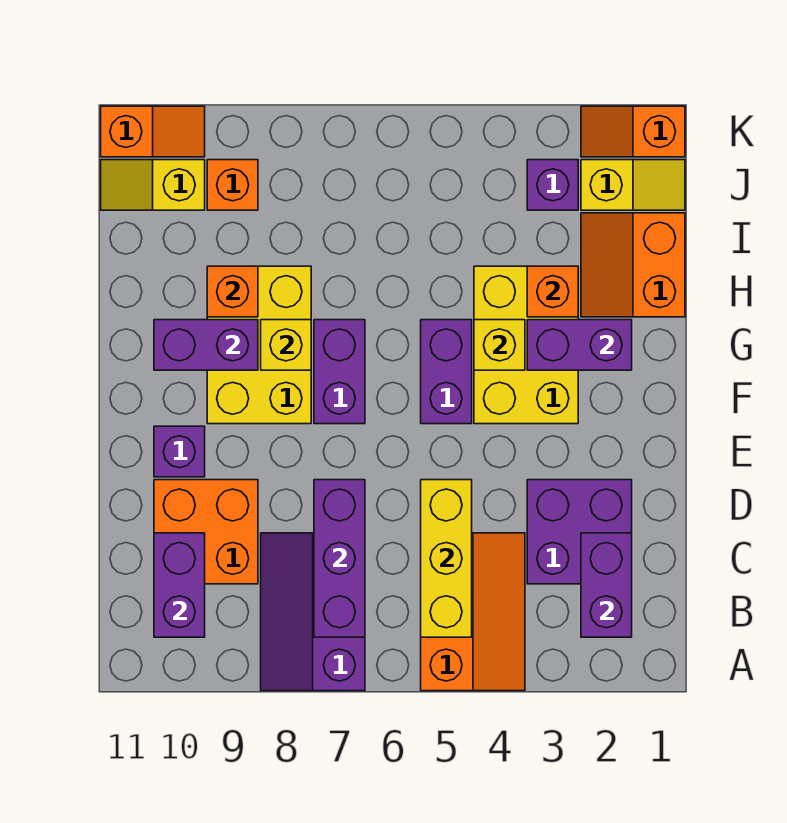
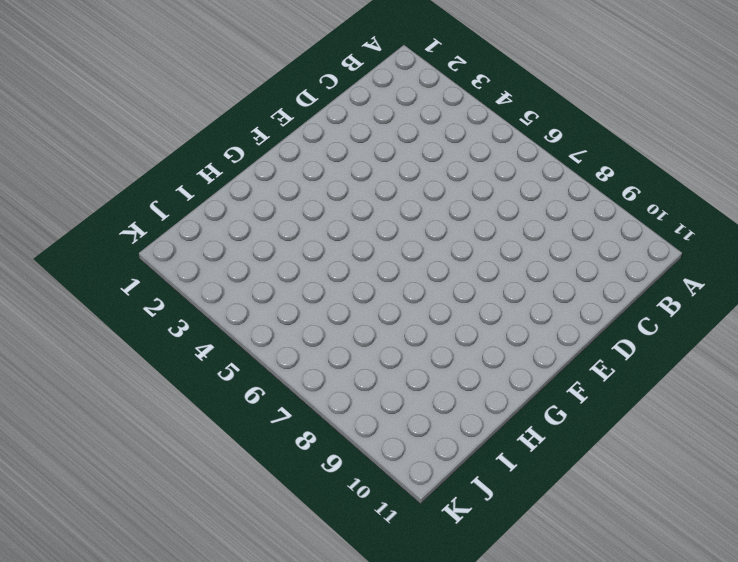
none -> orange slope A4:C5 level 1 top 5
none -> purple slope A7:C8 level 1 top 7
none -> purple brick C2:D3 level 1

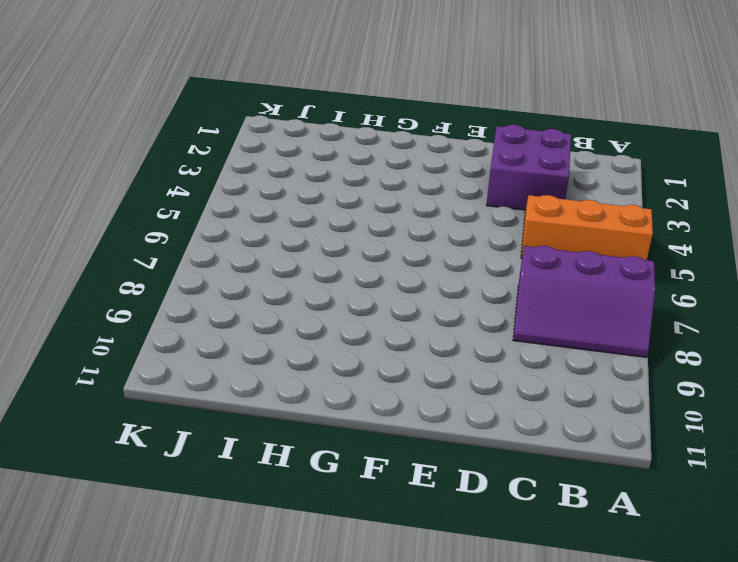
none -> orange brick C9:D10 level 1
none -> purple brick E10 level 1
none -> yellow brick F3:H4 level 1

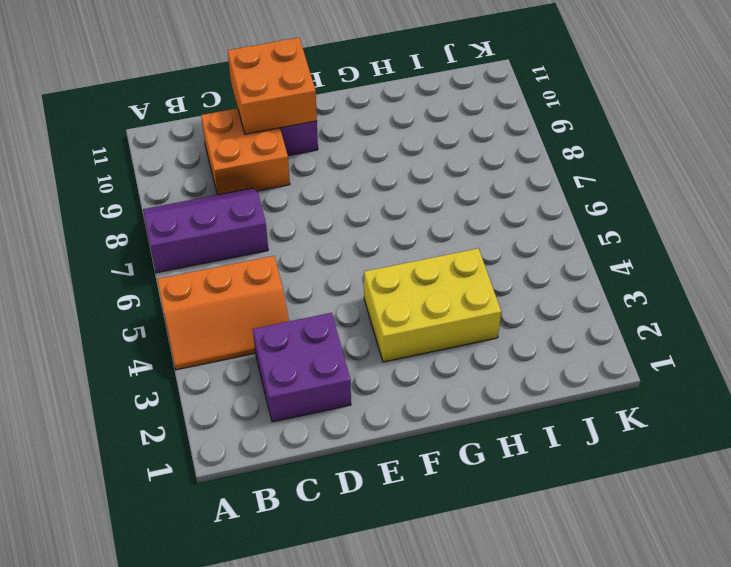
orange brick D10:E11 level 2 -> none
none -> purple brick F5:G5 level 1
none -> purple brick F7:G7 level 1
none -> yellow brick F8:H9 level 1

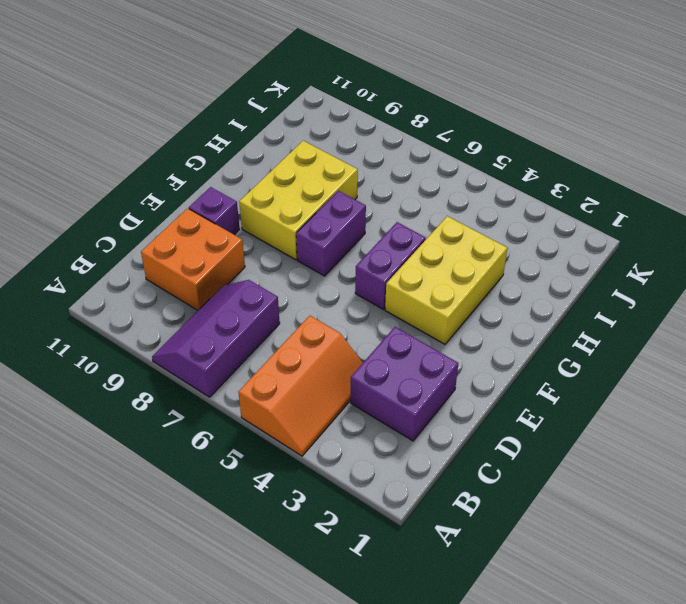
none -> orange slope H1:I2 level 1 top 1
none -> yellow slope J1:J2 level 1 top 2
none -> purple brick J3 level 1

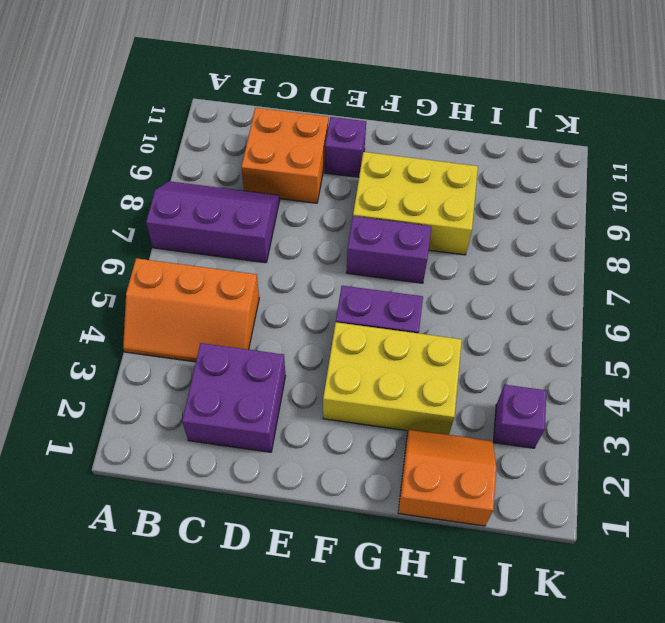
none -> yellow slope J1:J2 level 1 top 2
none -> orange brick J9 level 1
none -> yellow slope J10:J11 level 1 top 10

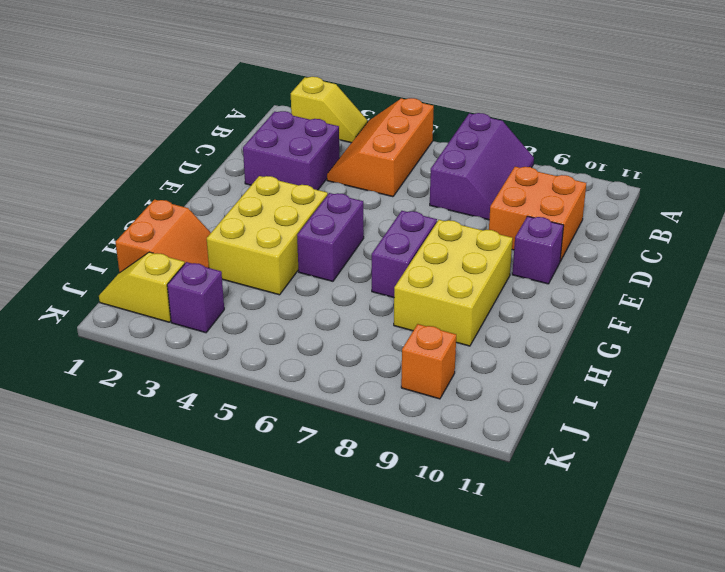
yellow slope A2:A3 level 1 top 2 -> yellow slope J10:J11 level 1 top 10
none -> orange slope K1:K2 level 1 top 1
none -> orange slope K10:K11 level 1 top 11
none -> purple brick B2:C2 level 2

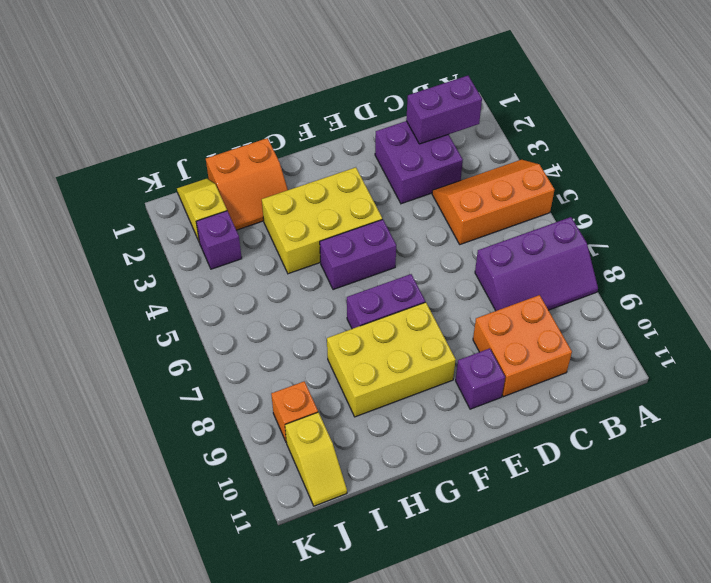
none -> orange slope K1:K2 level 1 top 1
none -> orange slope K10:K11 level 1 top 11
none -> yellow brick B5:D5 level 2

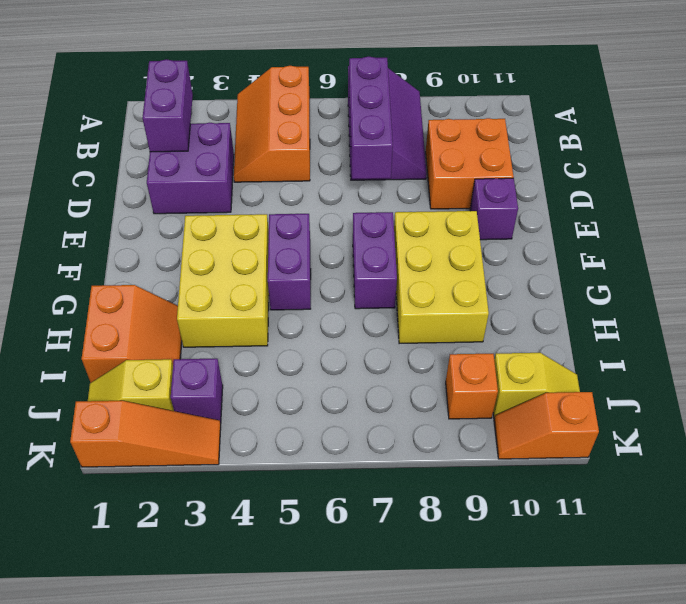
orange slope K1:K3 level 1 top 1 -> orange slope K1:K2 level 1 top 1
none -> yellow brick B5:D5 level 2
none -> purple brick B10:C10 level 2
none -> purple brick G2:G3 level 2

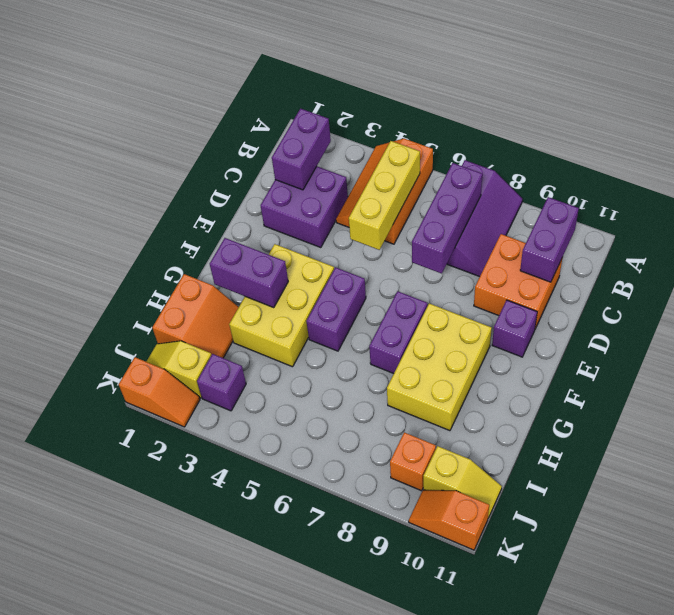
none -> yellow brick G4 level 2
none -> yellow brick G8 level 2
none -> purple brick G9:G10 level 2

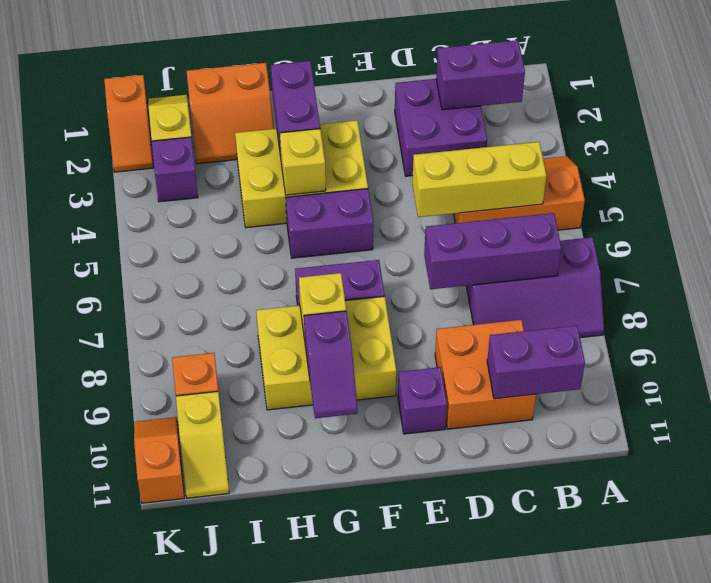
purple slope G9:G10 level 2 top 9 -> purple brick G9:G10 level 2
none -> orange brick H3 level 2
none -> orange brick H9 level 2

